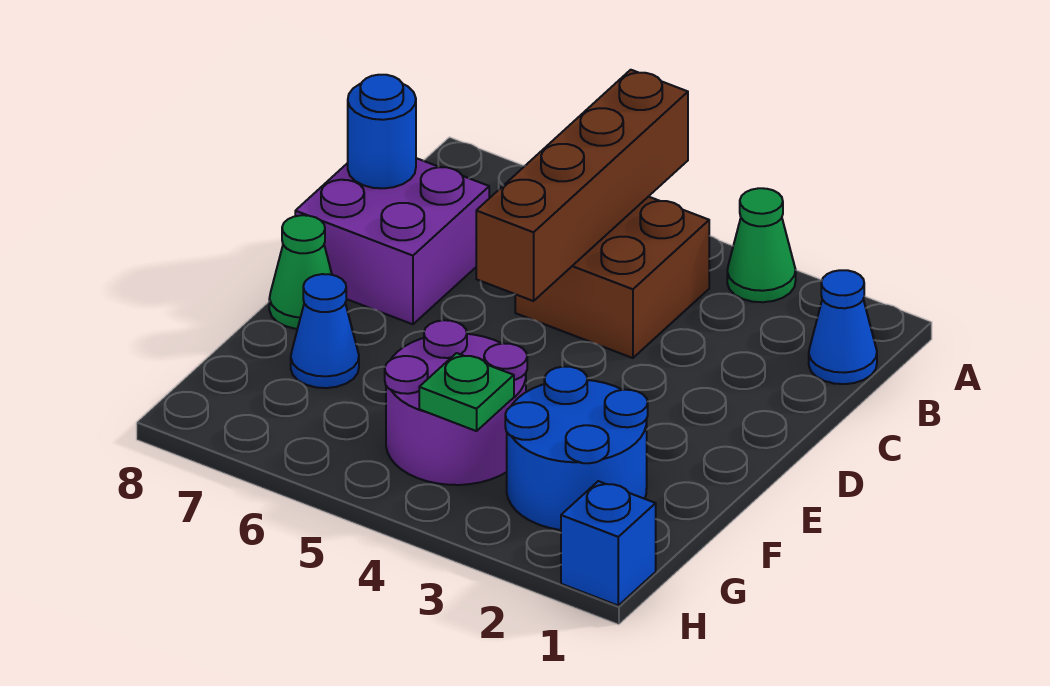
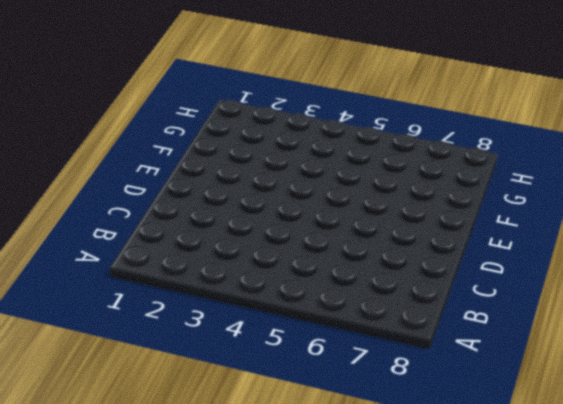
none -> green cone A3 level 1
none -> blue cone B1 level 1
none -> brown brick B4:C5 level 1

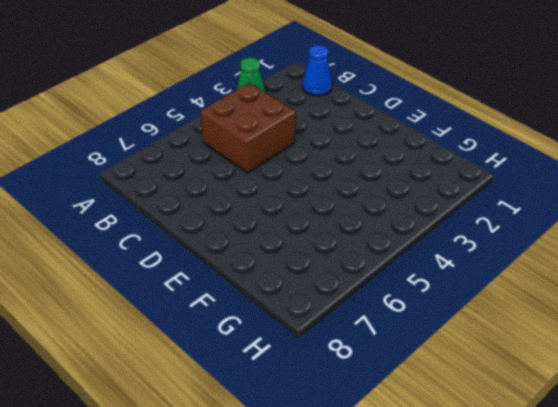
none -> purple brick C7:D8 level 1
none -> green cone E8 level 1
none -> blue round brick F2:G3 level 1

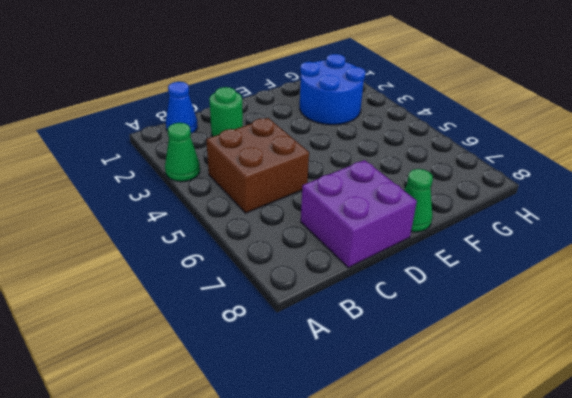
green round brick C2 level 1 -> none
none -> purple round brick F4:G5 level 1
none -> blue cone F7 level 1
none -> blue brick H1 level 1

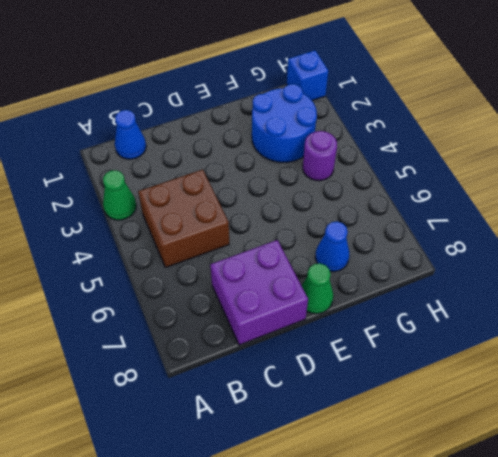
purple round brick G4 level 1 -> purple round brick F4:G5 level 1
none -> brown brick A5:D5 level 2
none -> blue round brick C8 level 2
none -> green plate G4 level 2

